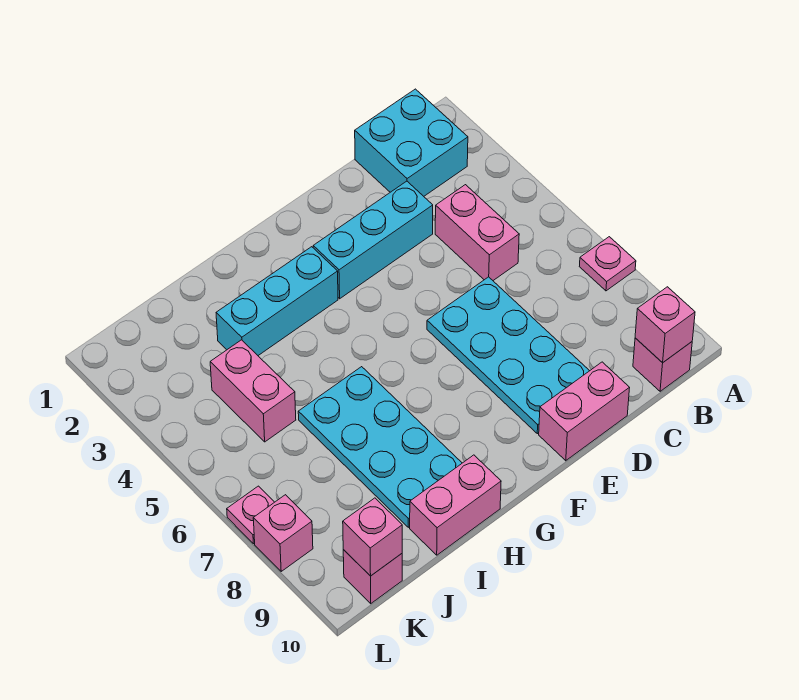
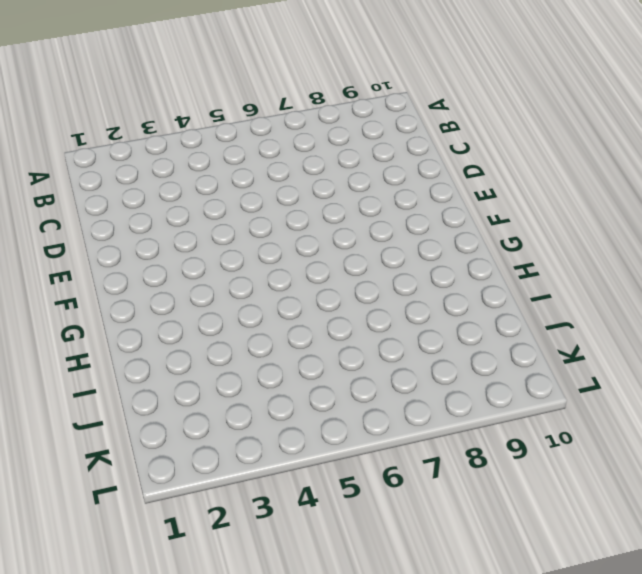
none -> pink plate A7 level 1
none -> cyan brick B1:C2 level 1
none -> pink brick B10 level 1

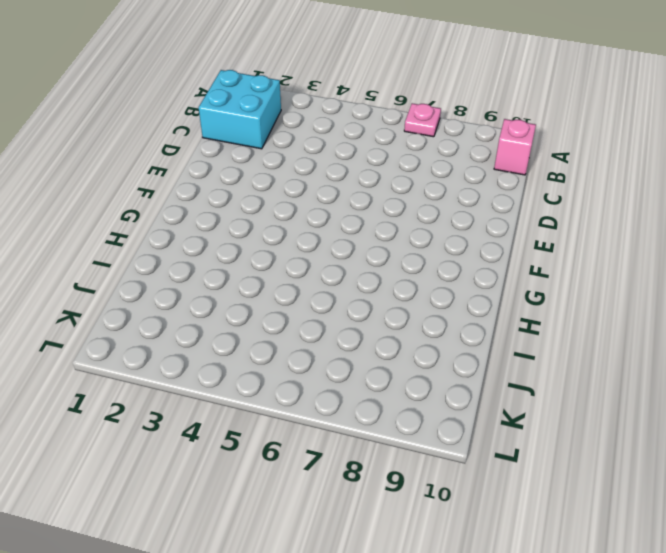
none -> pink brick C4:C5 level 1
none -> cyan brick D3:F3 level 1
none -> cyan plate D6:E9 level 1

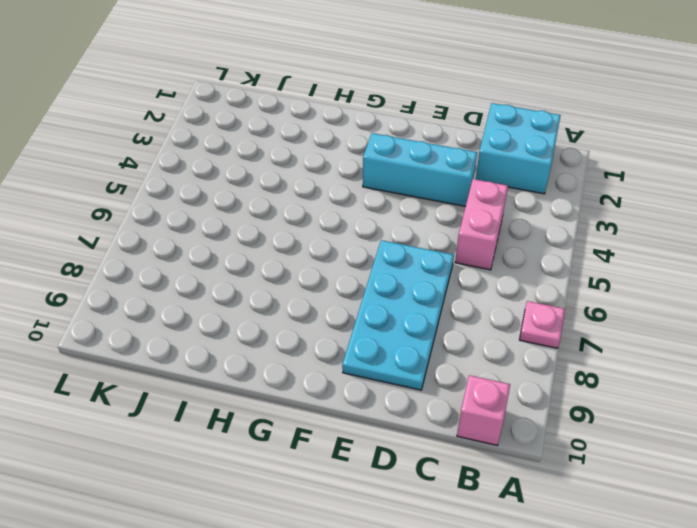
none -> pink brick D10:E10 level 1
none -> cyan brick G3:I3 level 1
none -> cyan plate H6:I9 level 1

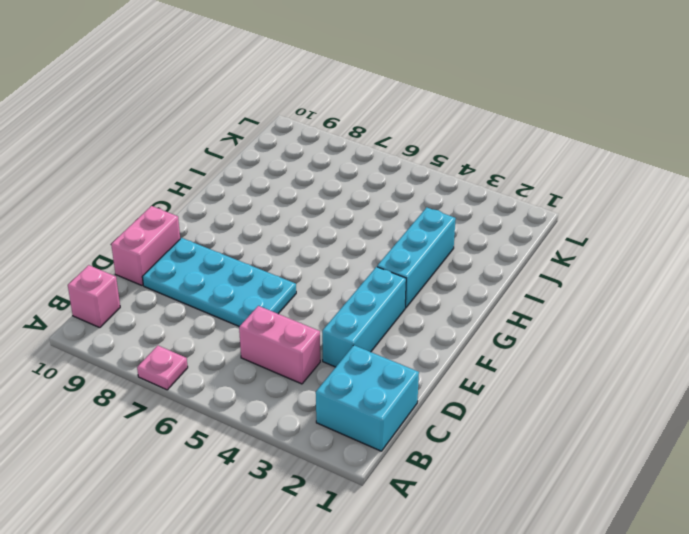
none -> cyan plate H6:I9 level 1
none -> pink brick H10:I10 level 1
none -> pink brick J4:J5 level 1

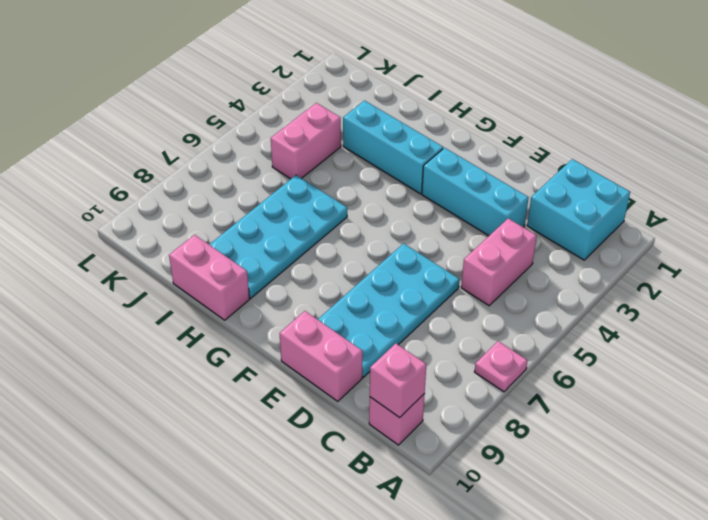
none -> pink brick K10 level 1
none -> pink plate L7 level 1
none -> pink brick L8 level 1

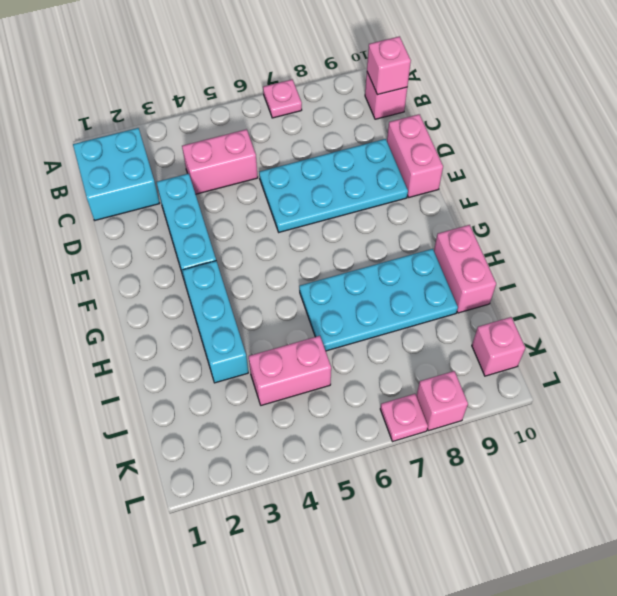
none -> pink brick K10 level 2

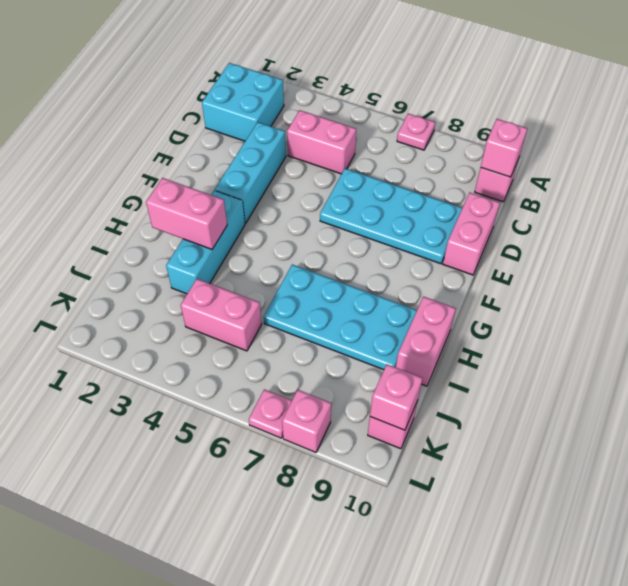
pink brick H2:H3 level 2 -> none

